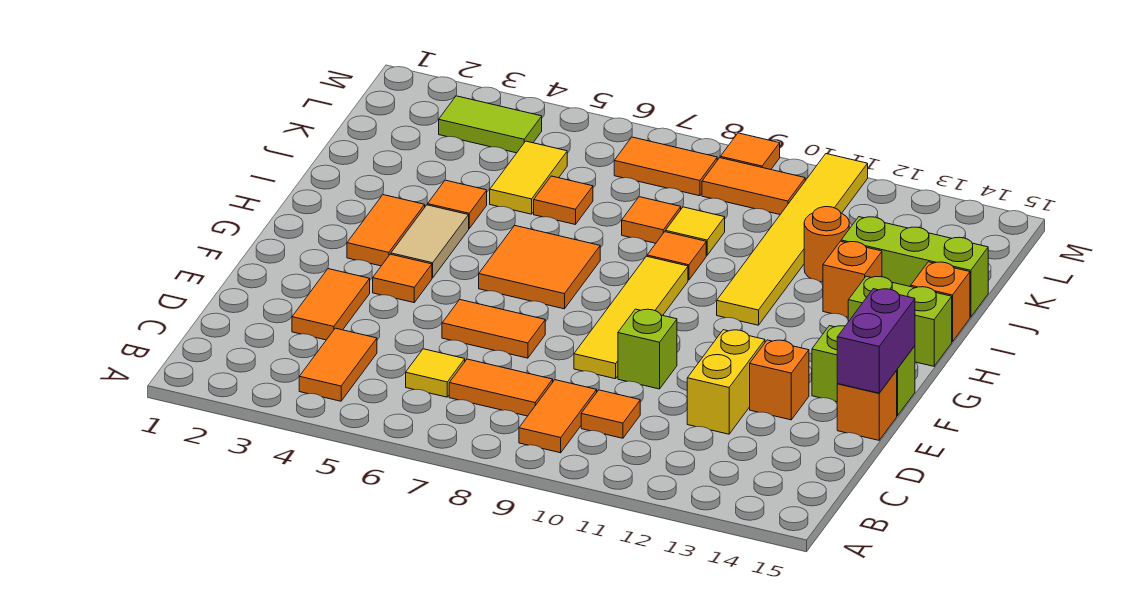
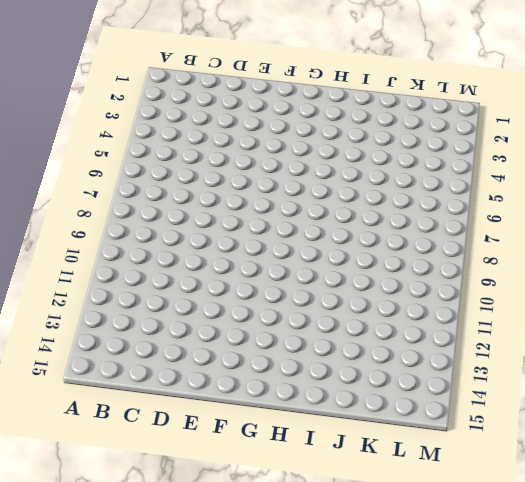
none -> orange tile B4:C4 level 1
none -> orange tile B9:C9 level 1
none -> yellow tile C6 level 1
none -> orange tile C7:C8 level 1

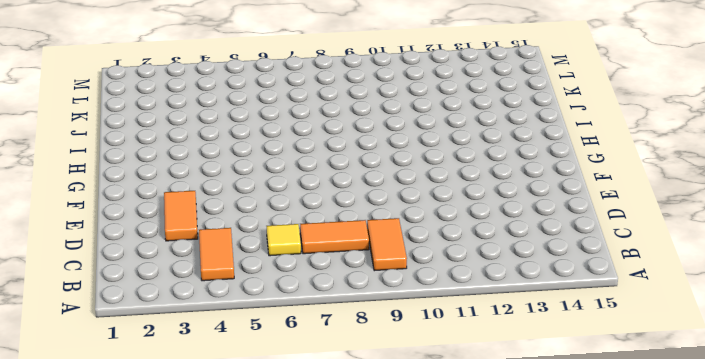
none -> orange tile C10 level 1
none -> yellow brick D12:E12 level 1
none -> orange tile E6:E7 level 1
none -> yellow tile E9:H9 level 1

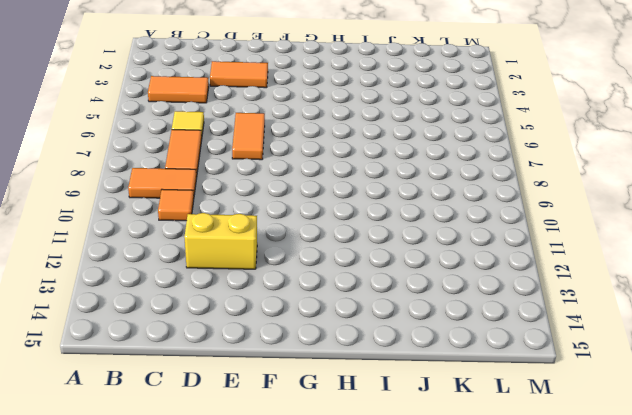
none -> yellow tile E9:H9 level 1
none -> lime brick E10 level 1
none -> orange brick E13 level 1
none -> orange brick E15 level 1

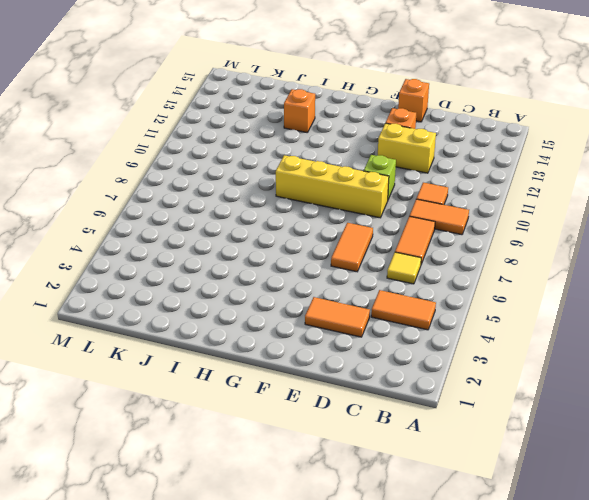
yellow brick E9:H9 level 1 -> yellow tile E9:H9 level 1
none -> orange tile F4 level 1
none -> lime brick F14:F15 level 1
none -> orange tile G3:H3 level 1
none -> tan tile G4:H4 level 1

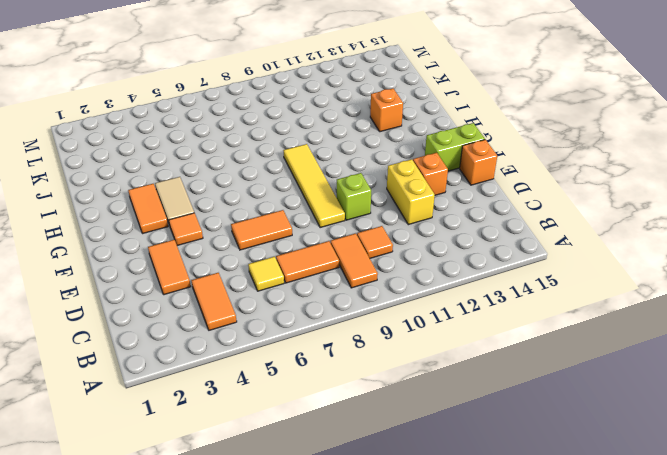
none -> orange tile G6:H7 level 1
none -> yellow tile H11:M11 level 1
none -> lime brick H14:H15 level 1
none -> orange tile I4 level 1

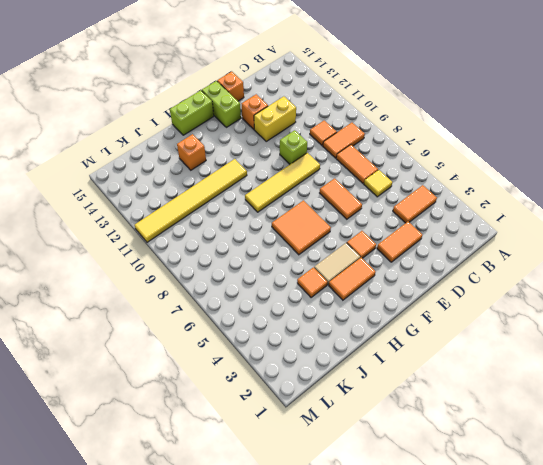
lime brick G15:H15 level 1 -> lime brick H14:H15 level 1
none -> orange tile I9 level 1
none -> orange brick I15 level 1
none -> yellow tile J5:K5 level 1
none -> orange tile J6 level 1

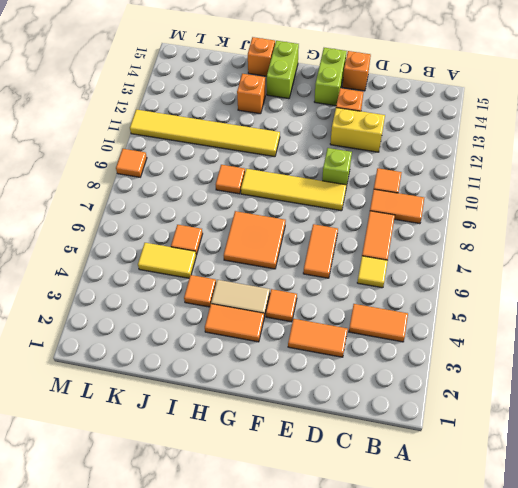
none -> orange tile J8 level 1
none -> yellow tile J9 level 1
none -> orange round brick J12 level 1
none -> lime brick J13:J15 level 1

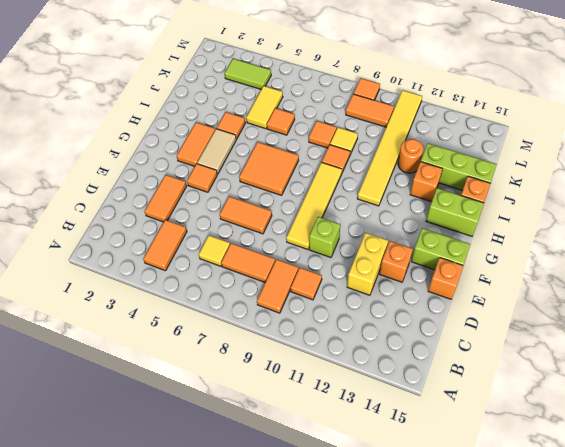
none -> orange tile L7:L8 level 1
none -> purple brick E15:F15 level 2

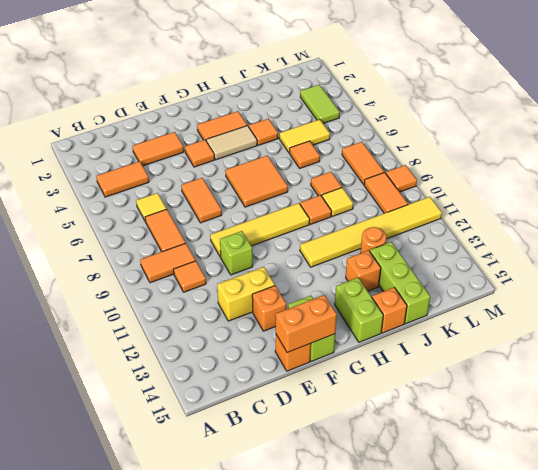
orange brick E15:F15 level 2 -> purple brick E15:F15 level 2

